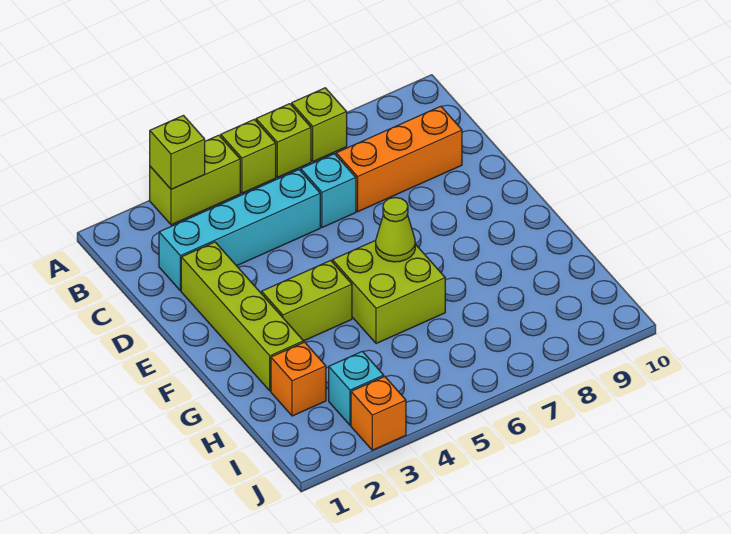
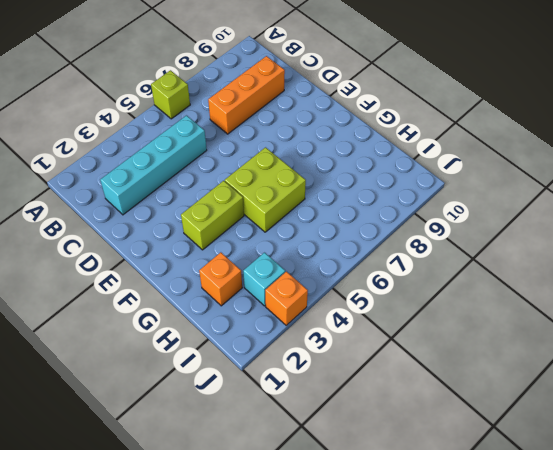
none -> lime brick A3:A4 level 1
none -> lime brick A5 level 1
none -> lime brick A7 level 1

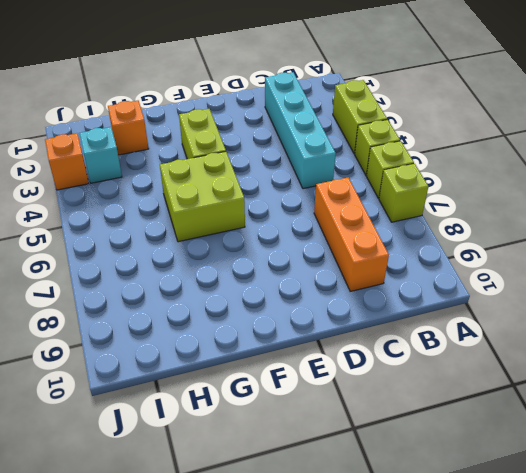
none -> cyan brick C6 level 1
none -> lime brick D2:G2 level 1
none -> lime brick A3 level 2

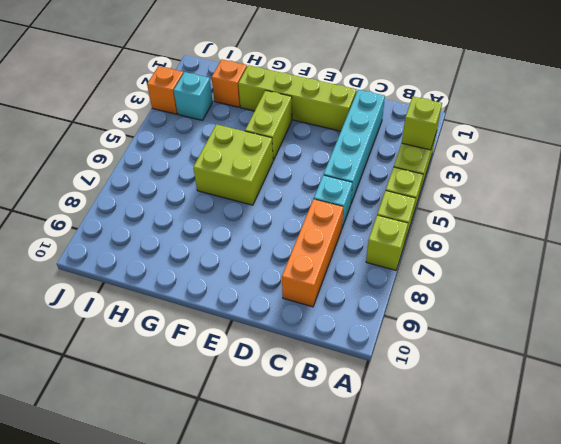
none -> lime cone F6 level 2

